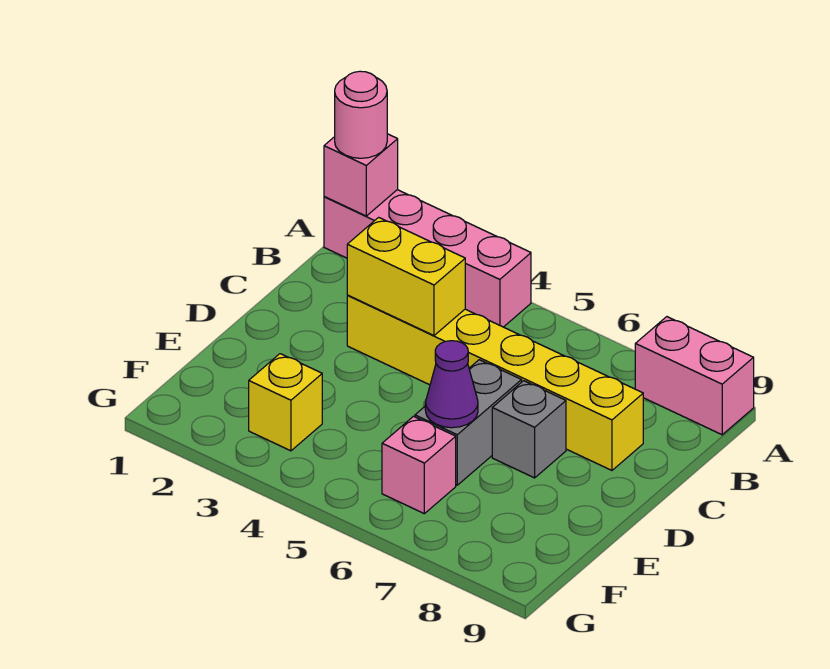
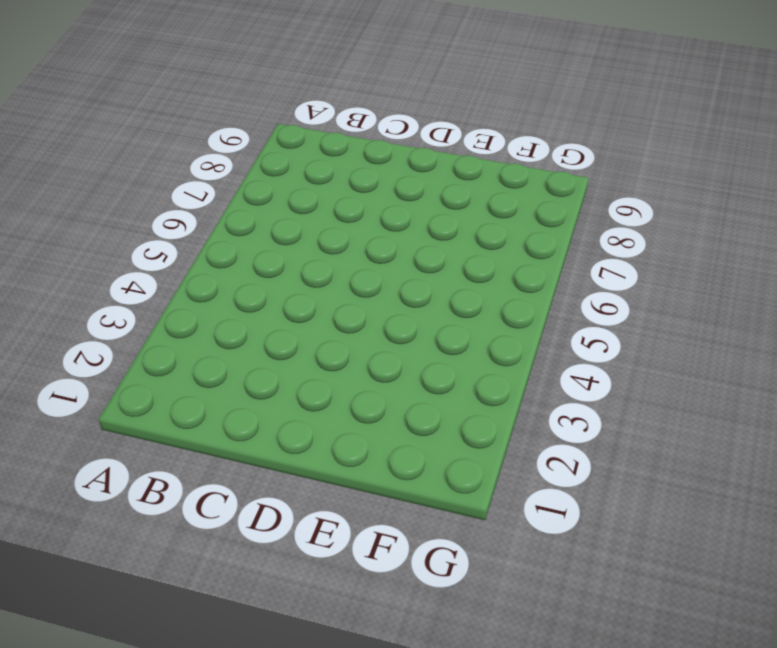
none -> pink brick A1:A4 level 1
none -> pink brick A8:A9 level 1

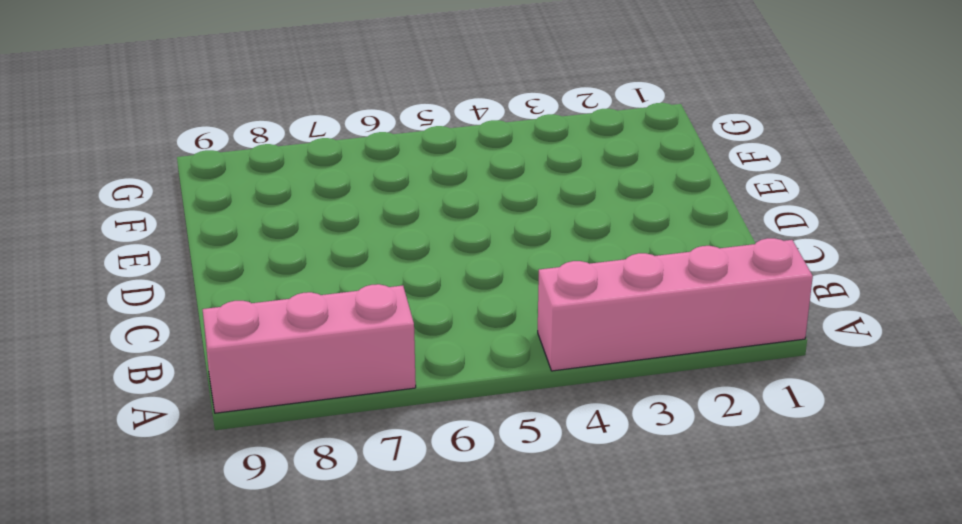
pink brick A7:A9 level 1 -> pink brick A8:A9 level 1
none -> yellow brick C3:C8 level 1
none -> grey brick D6:E6 level 1

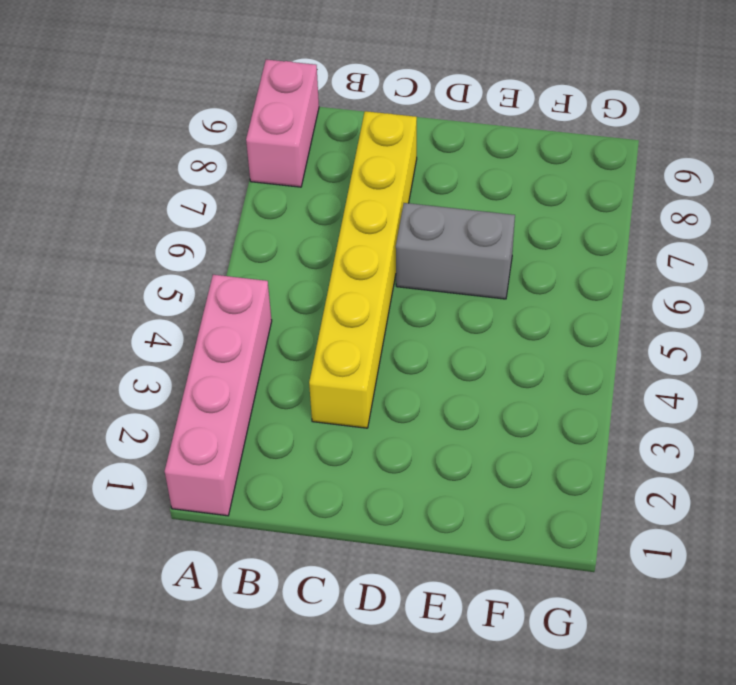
none -> grey brick D7 level 1
none -> yellow brick F3 level 1

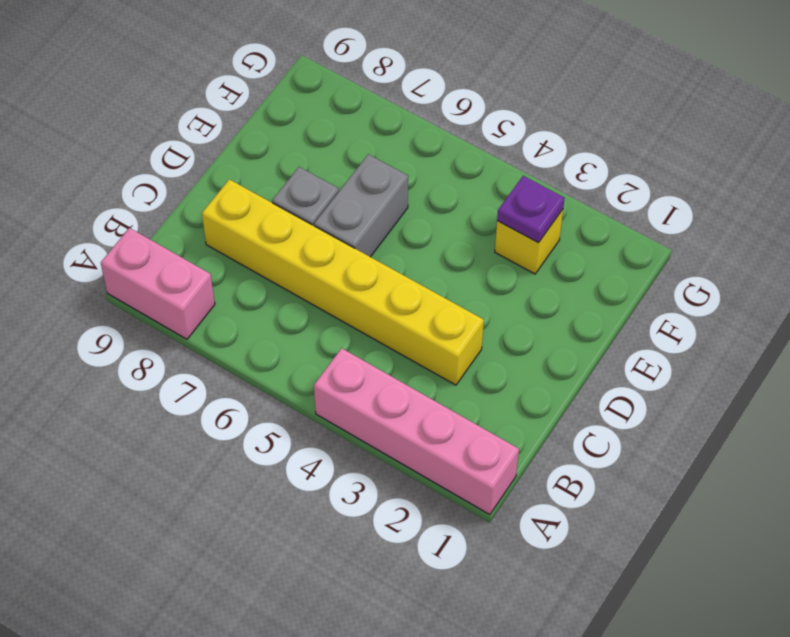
purple plate F3 level 2 -> none
none -> pink brick F6 level 1
none -> pink brick A1 level 2

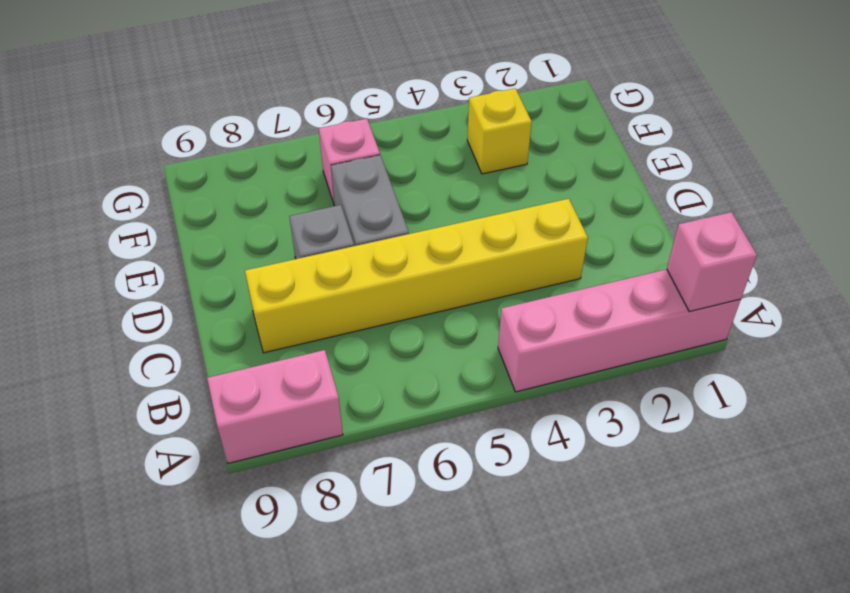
none -> yellow brick C3:C4 level 2
none -> purple cone E6 level 2

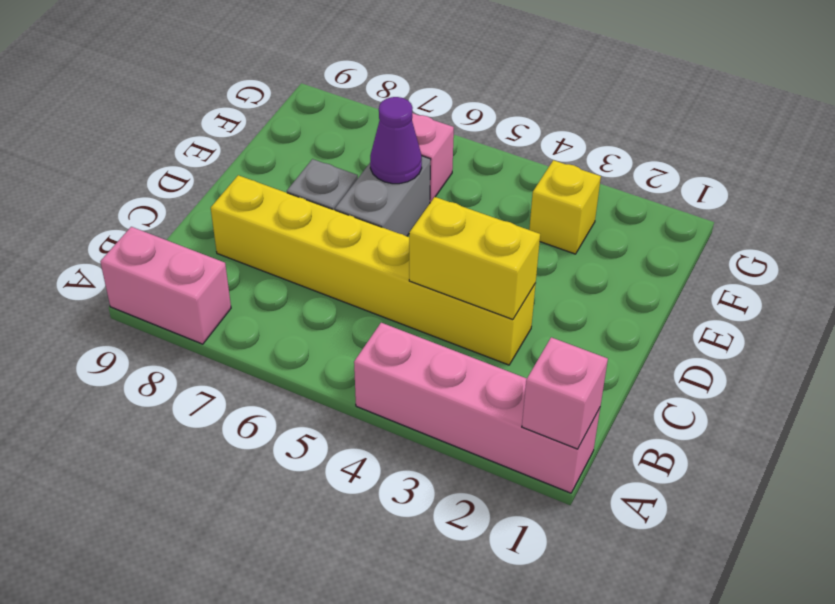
none -> pink round brick A1 level 3

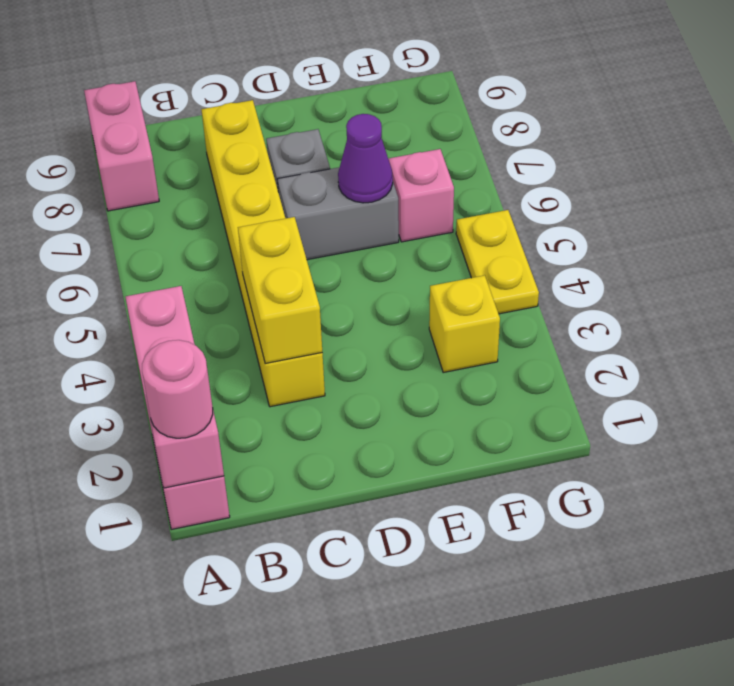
yellow plate G4:G5 level 1 -> none

